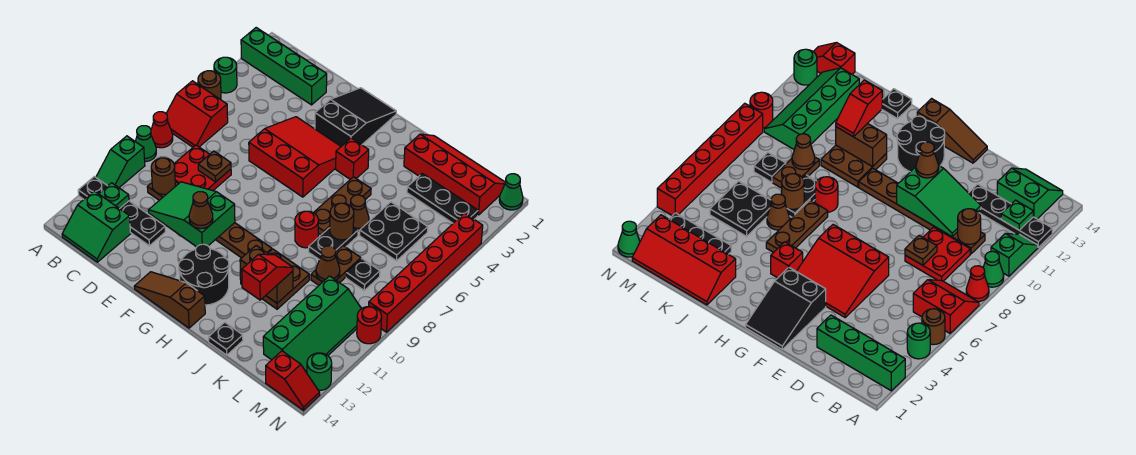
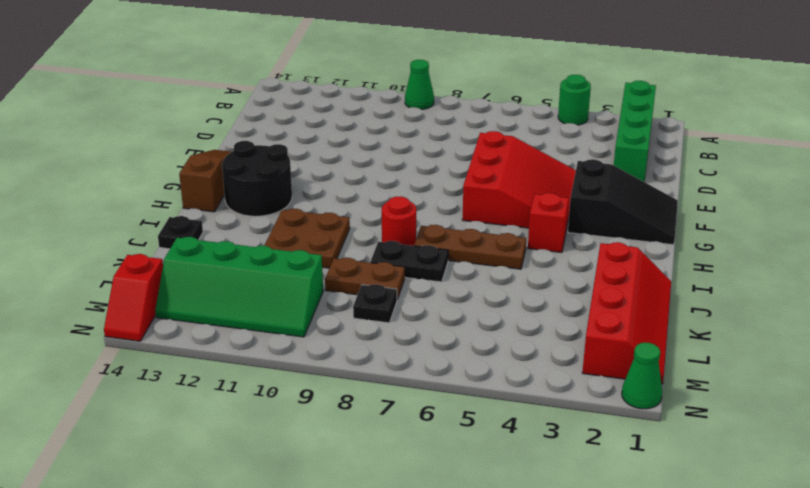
none -> brown round brick A5 level 1
none -> red slope A6:B7 level 1 top 6
none -> red cone A8 level 1
none -> green slope A10:A11 level 1 top 10

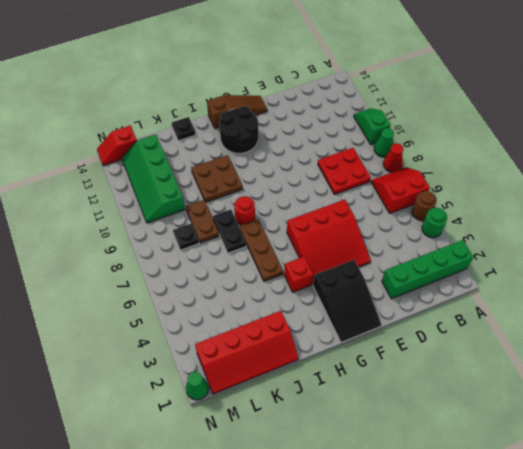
none -> black plate A12:D12 level 1
none -> green slope B13:C14 level 1 top 13
none -> brown plate C10:H10 level 1
none -> brown cone J6 level 1

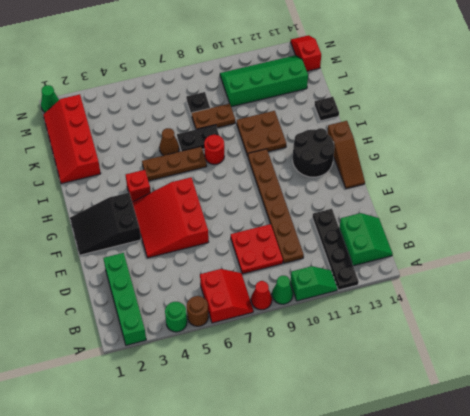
none -> black plate K3:M3 level 1
none -> black plate K5:L6 level 1
none -> red brick N4:N9 level 1
none -> red round brick N10 level 1

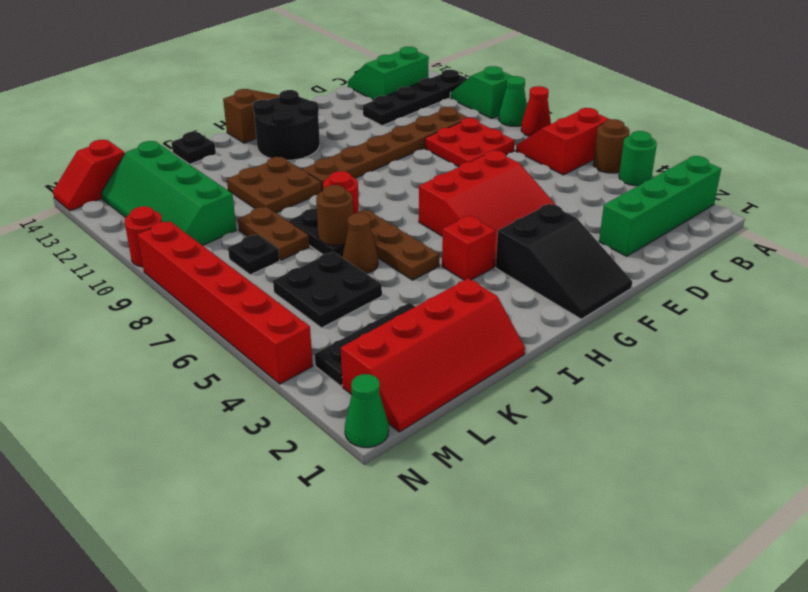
none -> green round brick N13 level 1
none -> green plate B12 level 2
none -> brown round brick C10 level 2
none -> brown plate D8 level 2

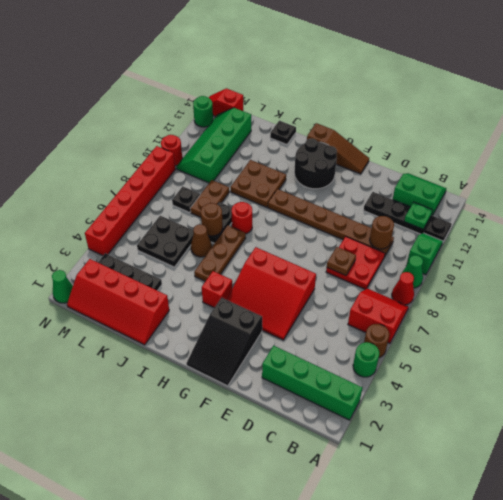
none -> green slope D10:F11 level 2 top F
none -> brown brick I11:J11 level 2
none -> brown cone K9 level 2
none -> brown cone F11 level 3

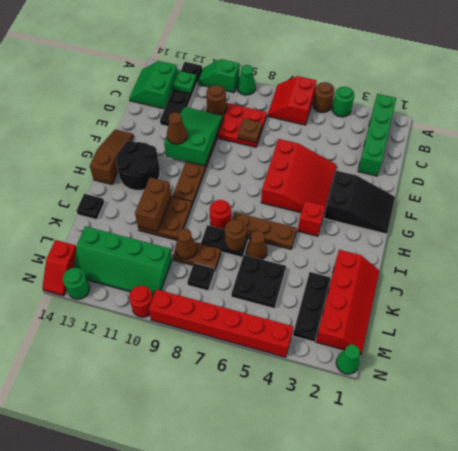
none -> red cone A8 level 1
none -> red slope J11:J12 level 3 top 12

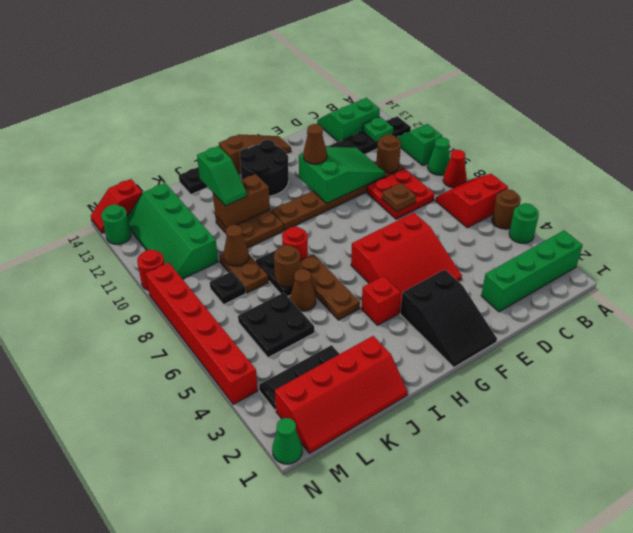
green slope J11:J12 level 3 top 12 -> red slope J11:J12 level 3 top 12

